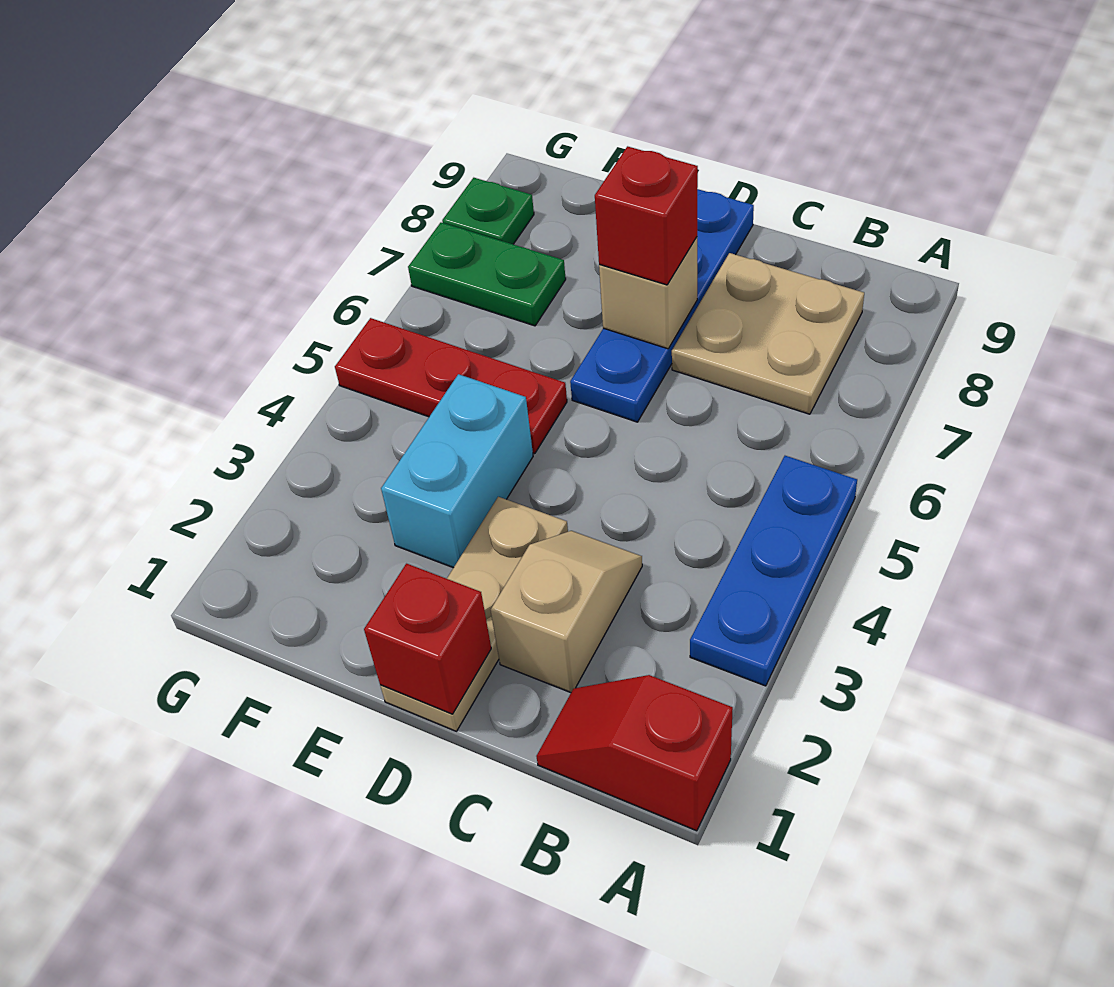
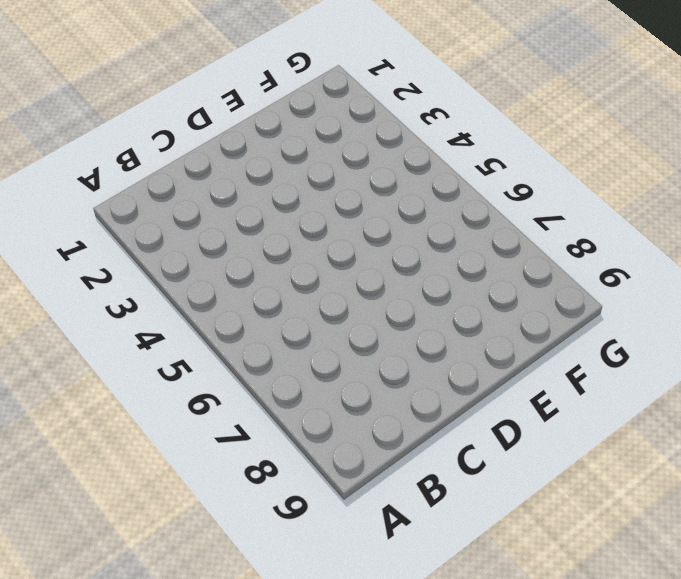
none -> red slope A1:B1 level 1 top A
none -> blue plate A3:A5 level 1
none -> tan plate B7:C8 level 1

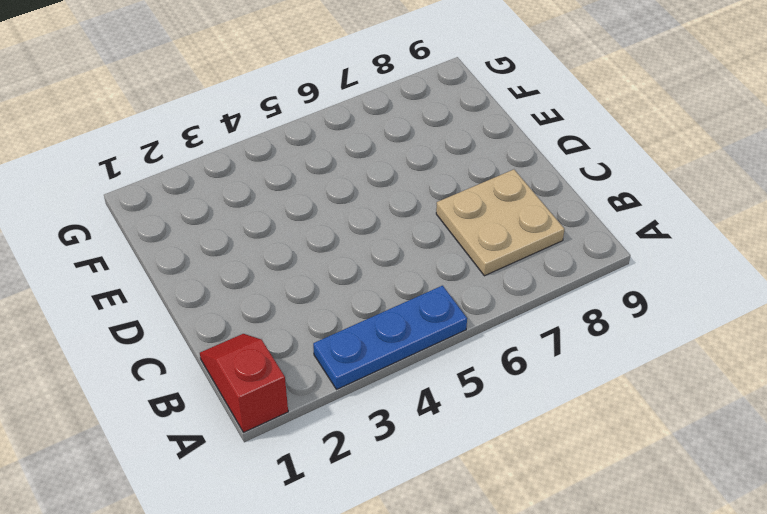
none -> tan slope C2:C3 level 1 top 2
none -> tan plate D1:D3 level 1
none -> blue plate D6:D9 level 1

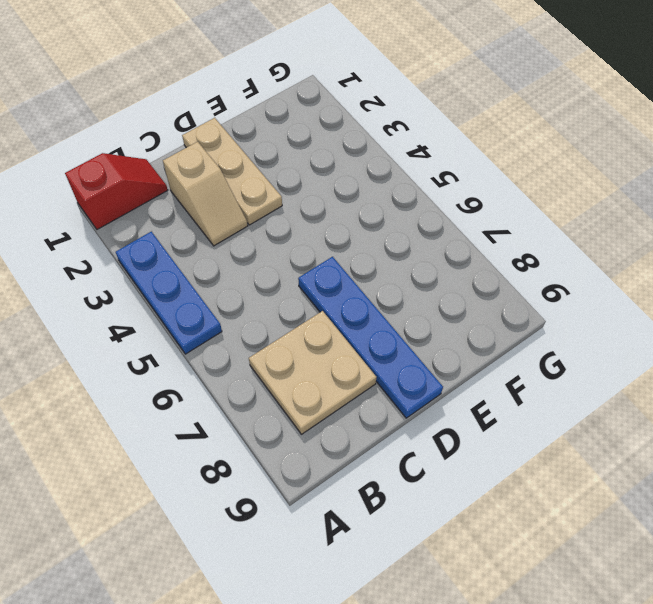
none -> cyan brick E3:E4 level 1
none -> red plate E5:G5 level 1
none -> green plate F7:G7 level 1

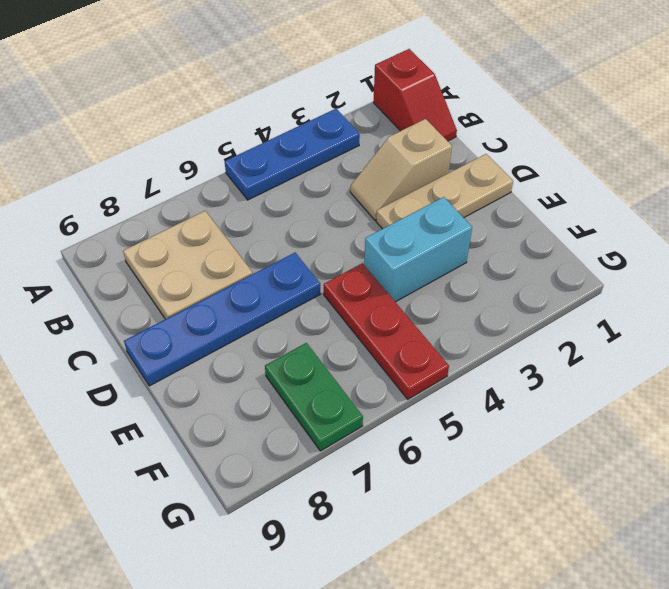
none -> green plate G8 level 1
none -> red brick D1 level 2
none -> tan brick D7 level 2

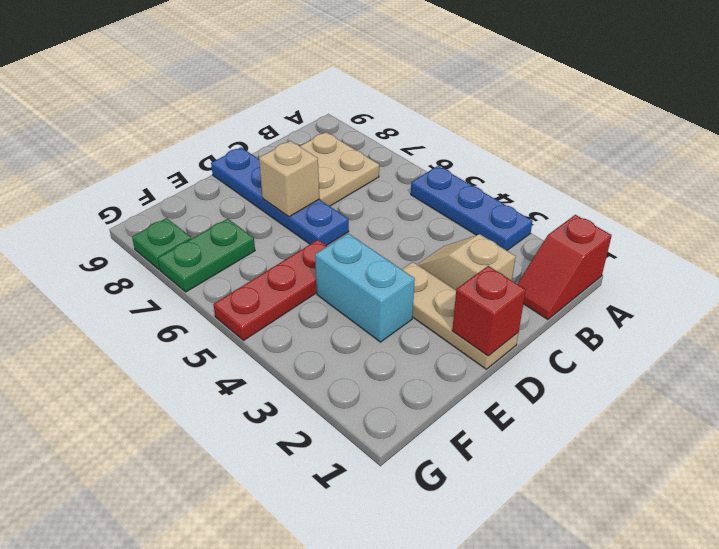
none -> red brick D7 level 3

